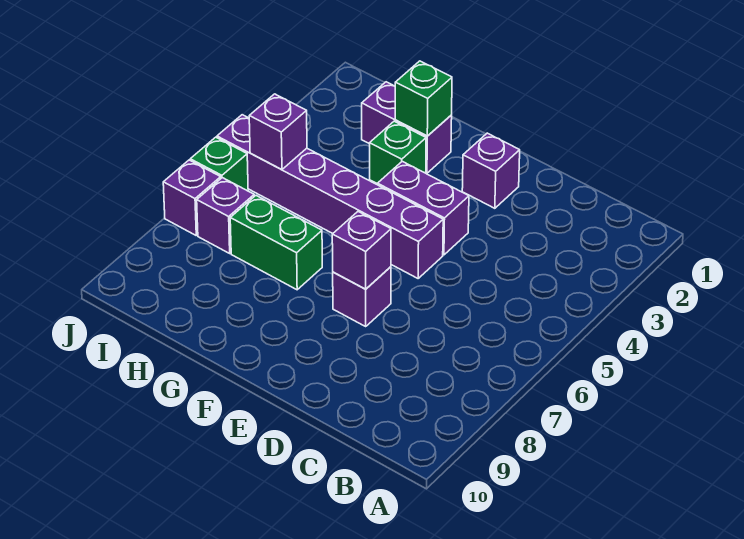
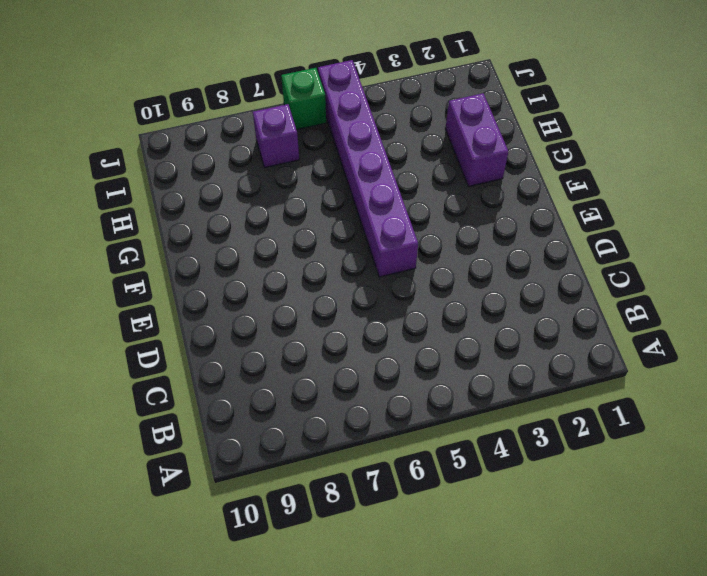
none -> purple brick E2 level 1
none -> purple brick E4:F4 level 1
none -> purple brick E7 level 1

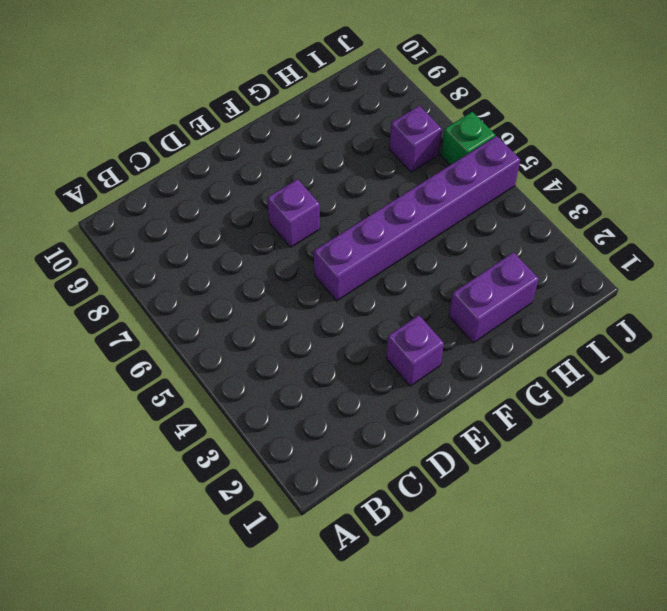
none -> purple brick E4:F4 level 1
none -> green brick G3 level 1
none -> green brick G7:H7 level 1

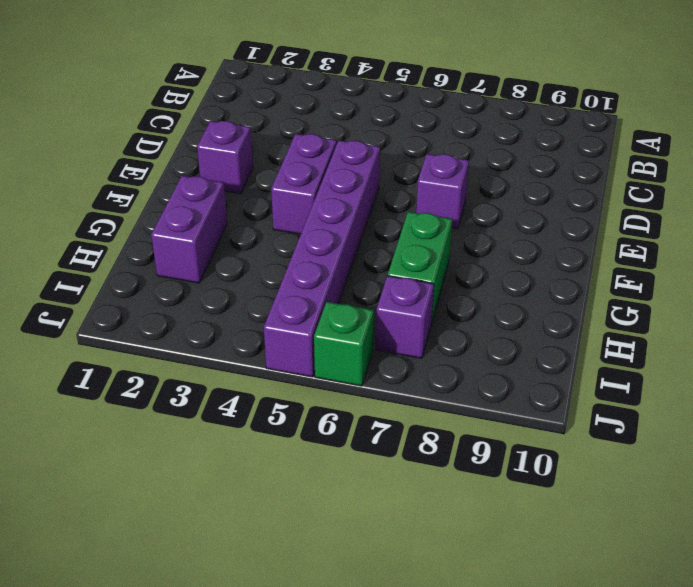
none -> green brick G3 level 1
none -> purple brick J7 level 1
none -> purple brick E7 level 2

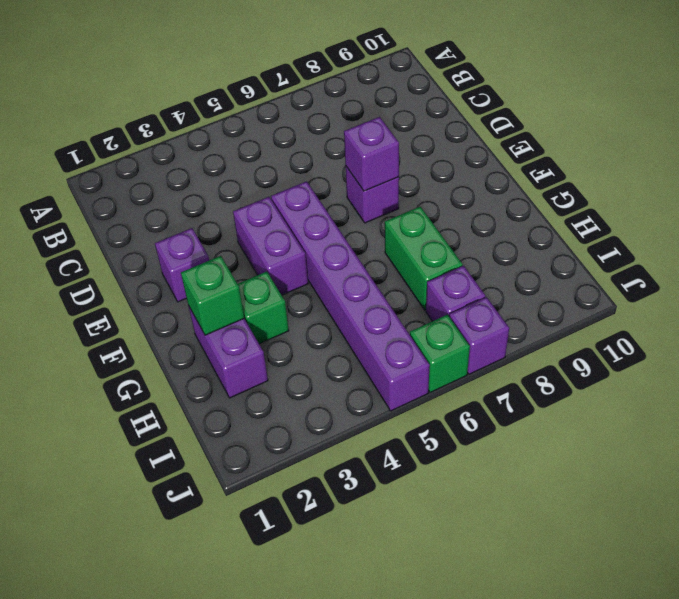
none -> purple brick I5 level 2

